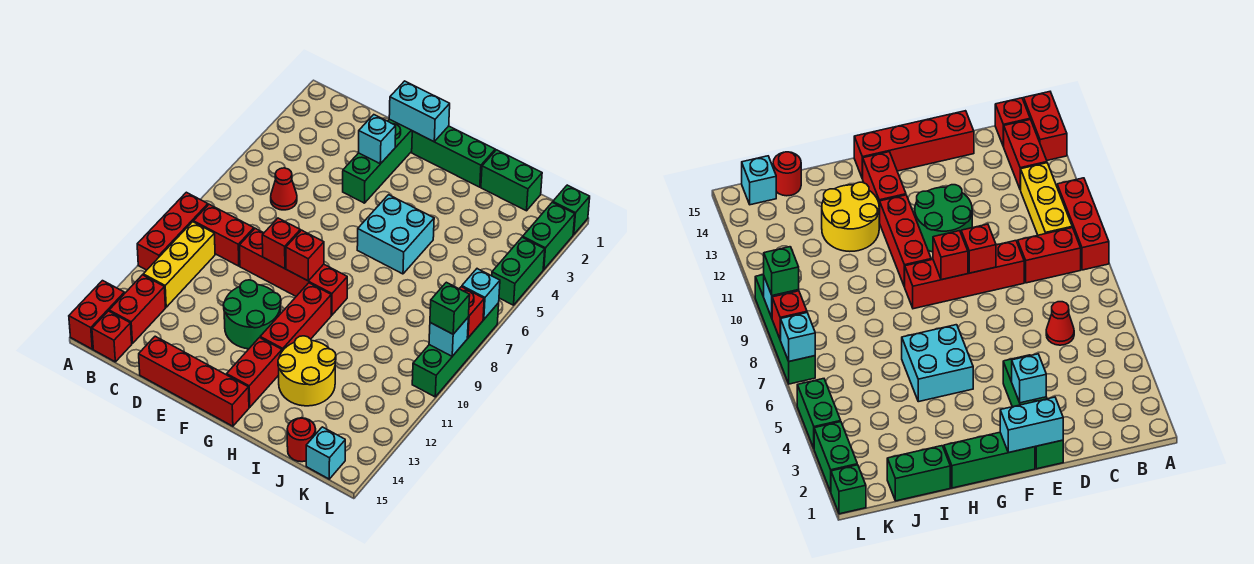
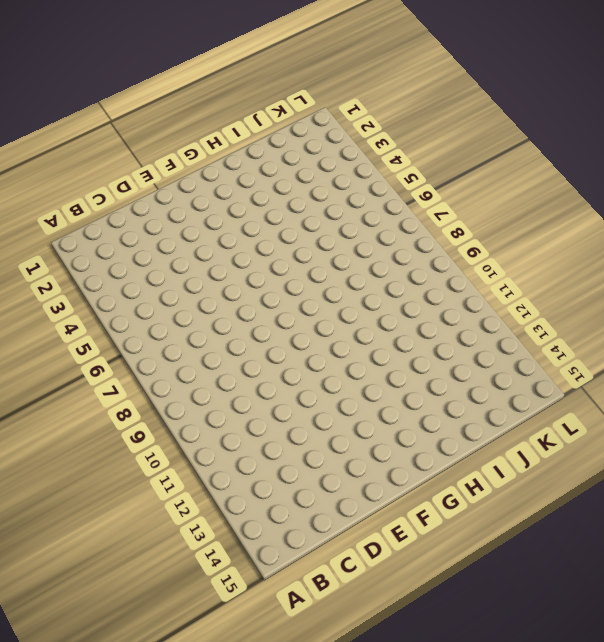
none -> red brick A9:A11 level 1
none -> red brick A14:A15 level 1
none -> red brick B9:C9 level 1
none -> yellow brick B10:B12 level 1

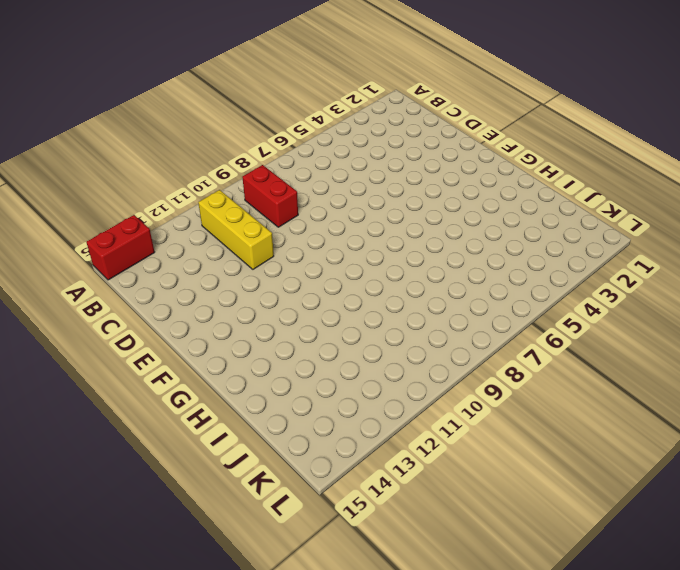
yellow brick B11:D11 level 1 -> yellow brick B10:B12 level 1
none -> red brick A9:A11 level 1
none -> red brick B13:B14 level 1
none -> red brick B15 level 1
none -> red cone C6 level 1

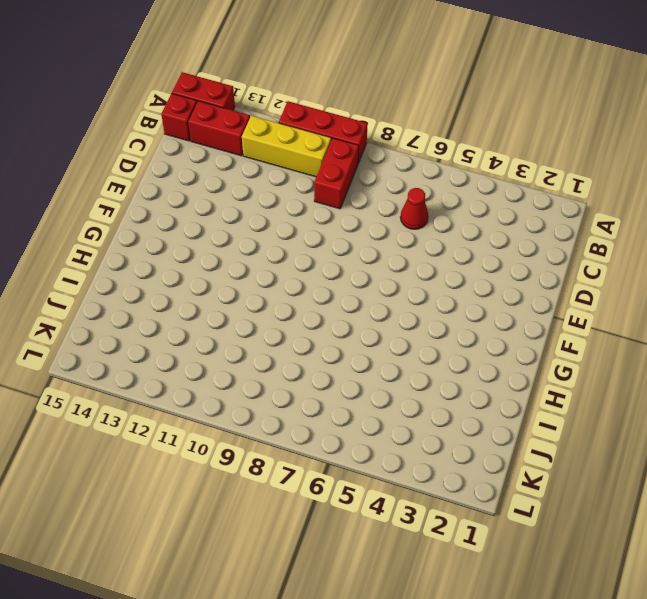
none -> red brick D9:G9 level 1
none -> red brick D15:G15 level 1
none -> green brick E1:E4 level 1
none -> green round brick E11:F12 level 1

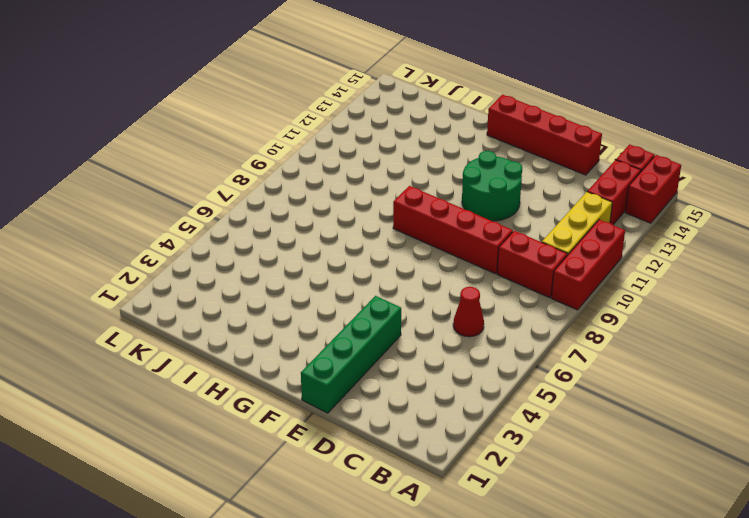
none -> green brick F1:H1 level 1
none -> cyan brick G5:H6 level 1
none -> red brick G10:G12 level 1
none -> red brick G13:G14 level 1

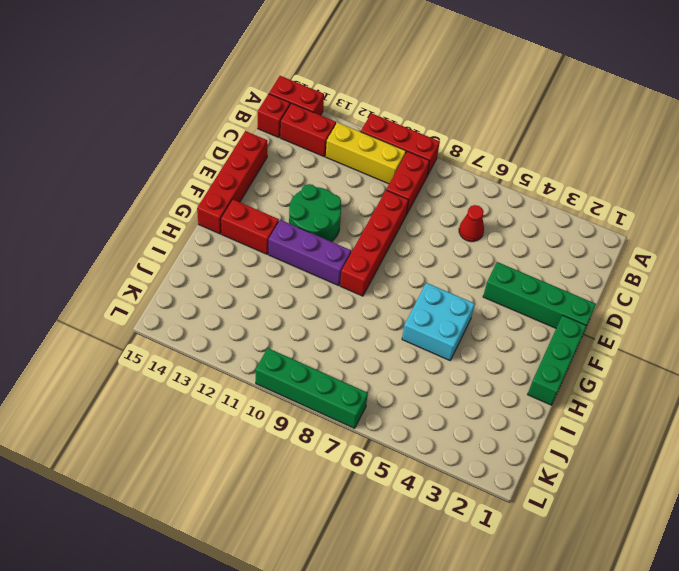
purple brick G10:G12 level 1 -> red brick G10:G12 level 1
none -> yellow round brick H12:I13 level 1
none -> green brick I1:J1 level 1
none -> red round brick J15 level 1
none -> cyan brick K15 level 1

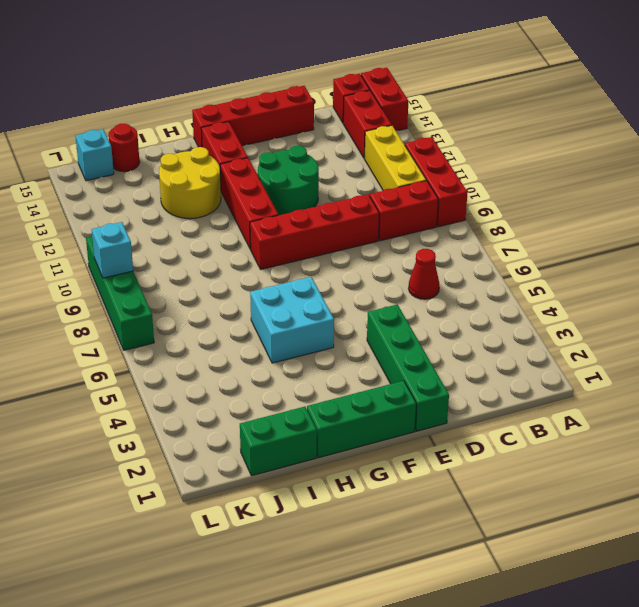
none -> green brick L1 level 1
none -> green brick L2:L3 level 1
none -> green brick L4:L5 level 1
none -> cyan brick E1:F1 level 2

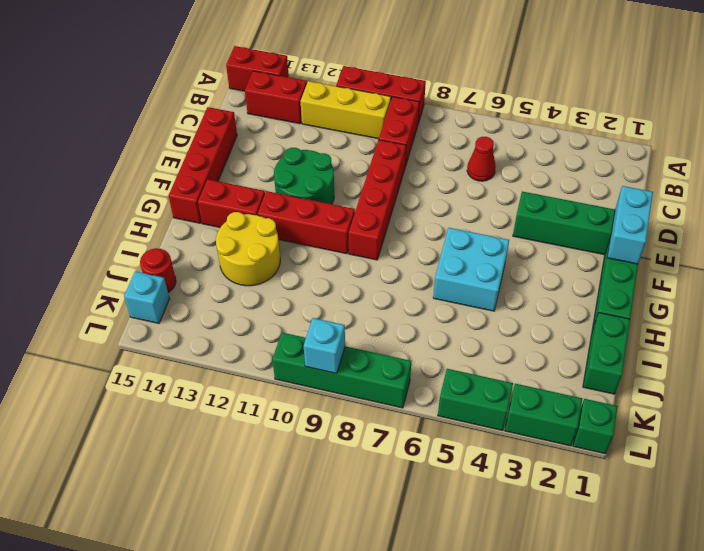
none -> red brick B15 level 1
none -> cyan brick E3 level 2
none -> red brick E9 level 2
none -> red brick F9 level 2

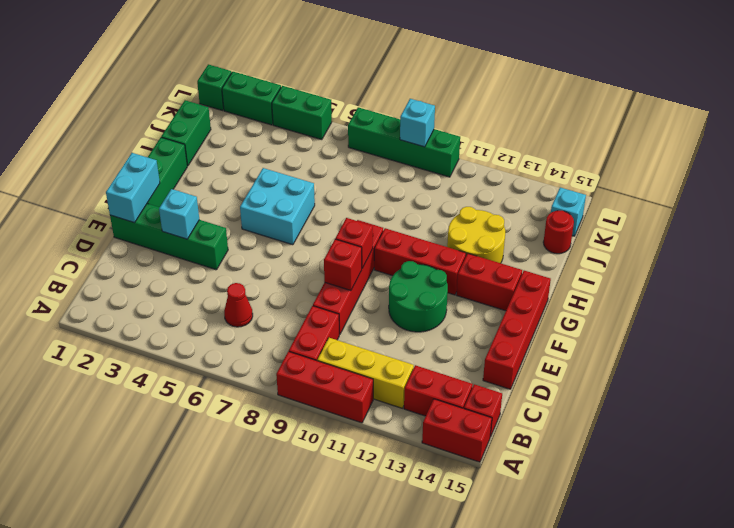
none -> cyan brick L7 level 2
none -> red brick L8 level 2
none -> green brick L9 level 3

